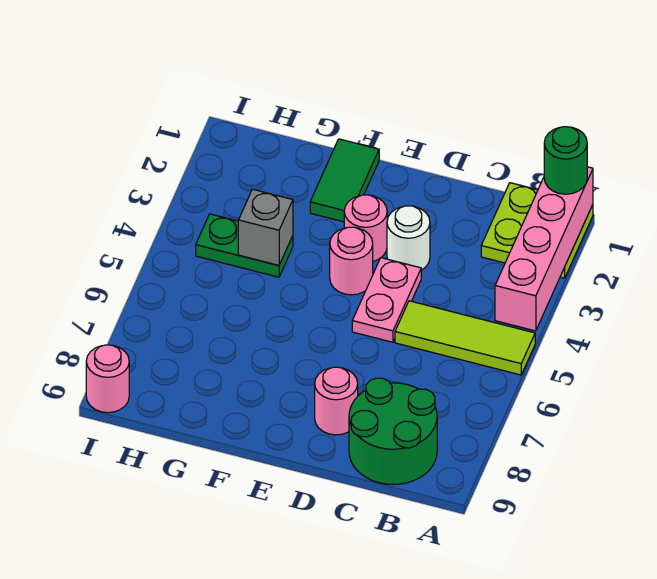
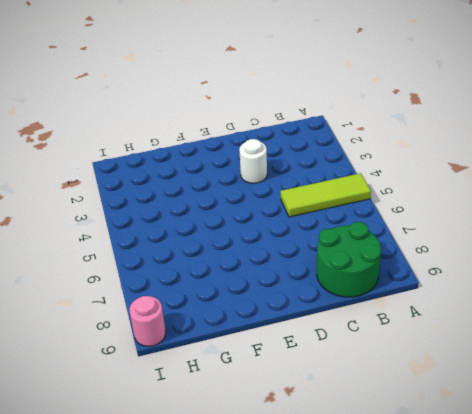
none -> lime plate A1:B2 level 1
none -> pink plate D4:D5 level 1
none -> pink round brick D8 level 1

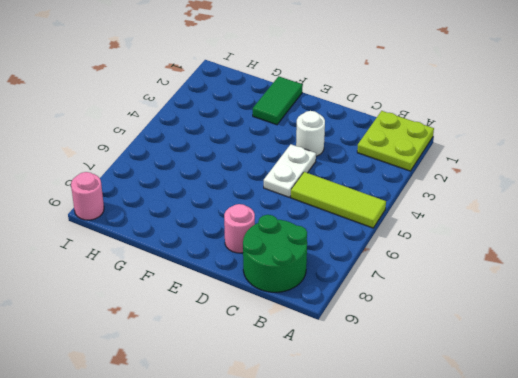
white plate D4:D5 level 1 -> pink plate D4:D5 level 1
none -> pink round brick E3 level 1
none -> pink round brick E4 level 1
none -> green plate G4:H4 level 1

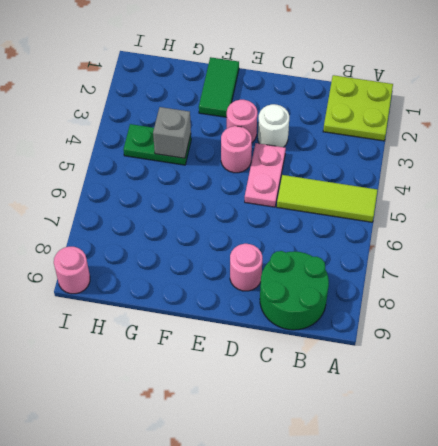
none -> pink brick A1:A4 level 2
none -> green round brick A1 level 3

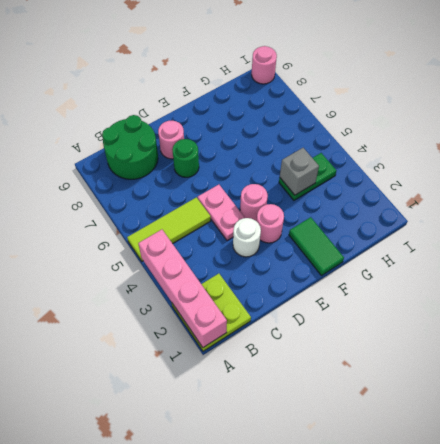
green round brick D7 level 1 -> green round brick A1 level 3

